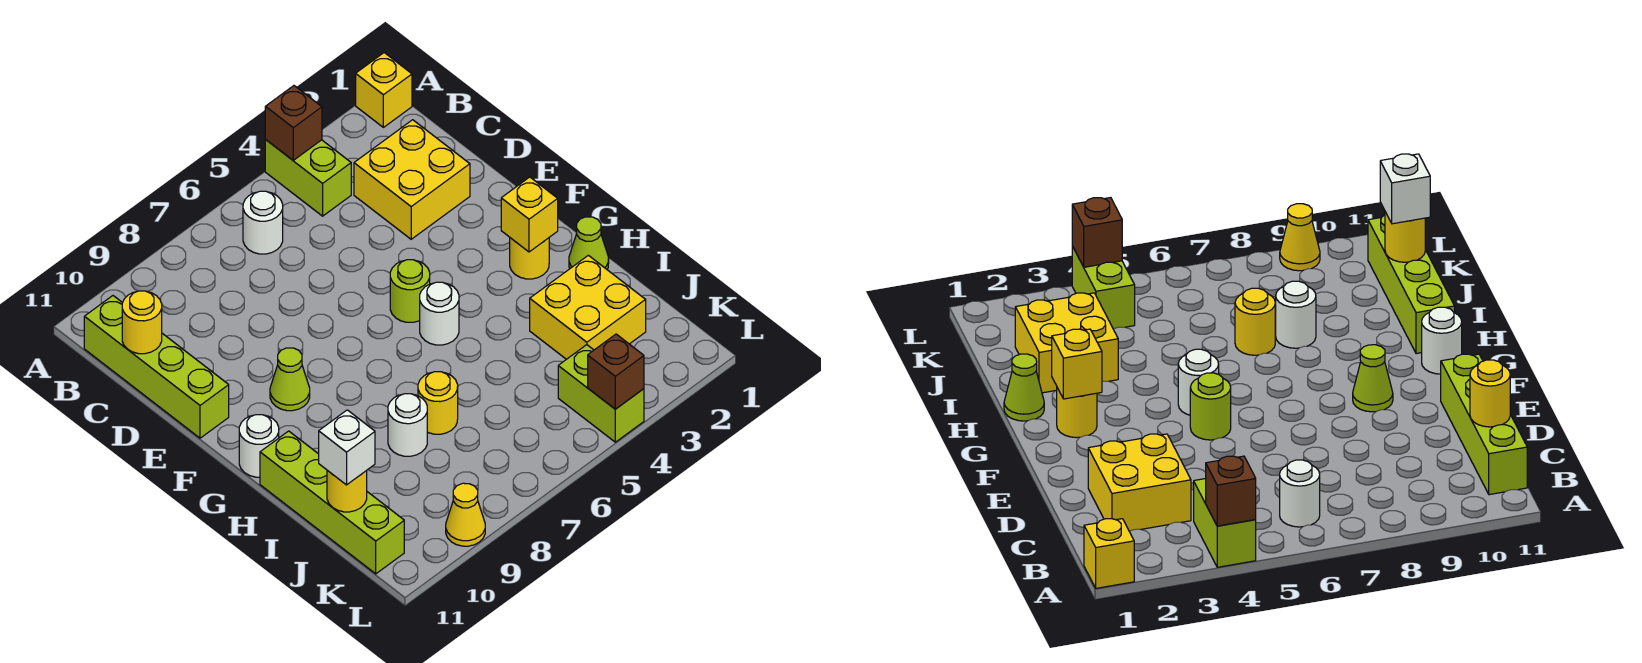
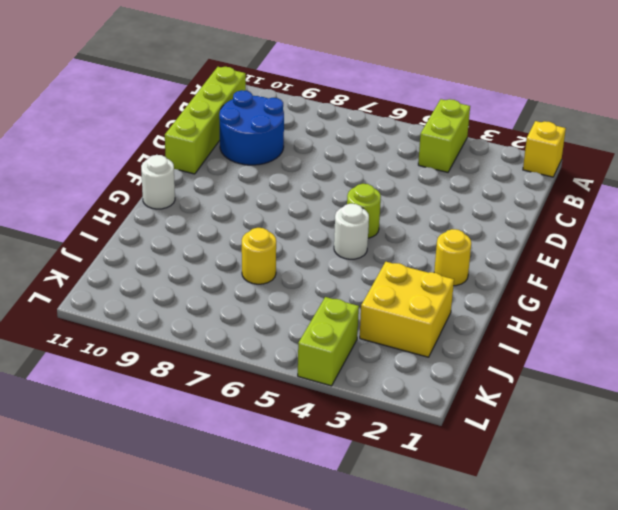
blue round brick C9:D10 level 1 -> none
none -> white round brick B6 level 1
none -> yellow brick C2:D3 level 1
none -> lime cone F9 level 1

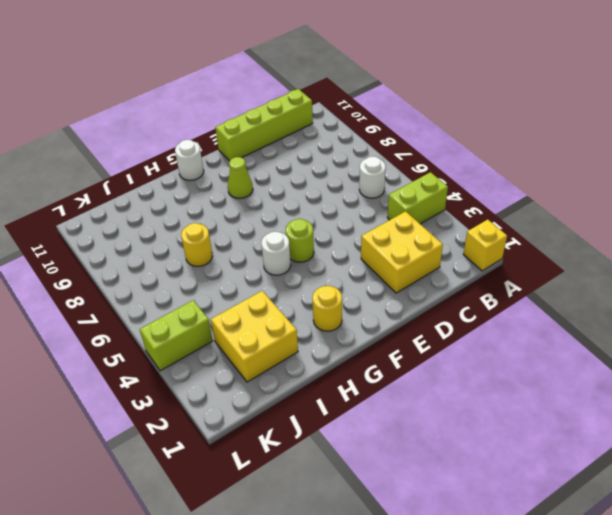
none -> lime cone H1 level 1
none -> lime brick H11:K11 level 1
none -> white round brick I8 level 1

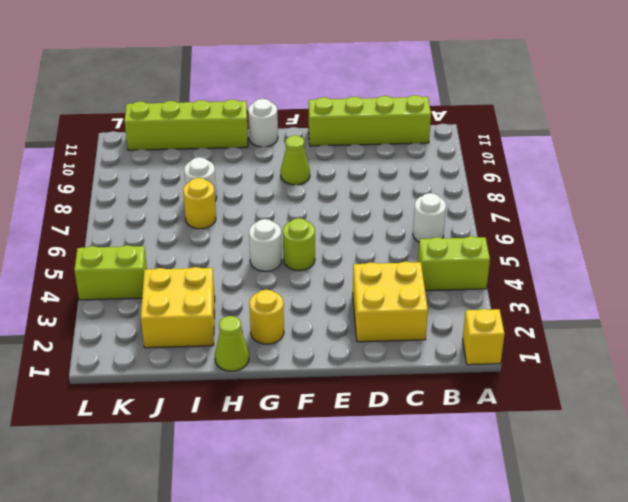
none -> yellow cone L9 level 1
none -> brown brick A4 level 2
none -> yellow round brick C11 level 2

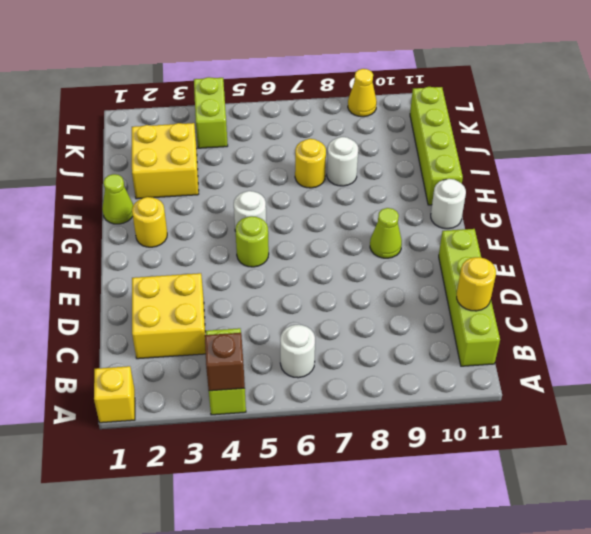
none -> yellow brick G2 level 2
none -> yellow round brick J11 level 2
none -> brown brick L4 level 2

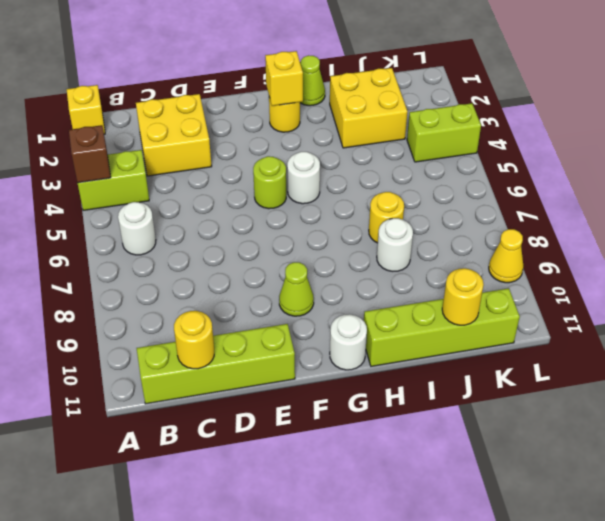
none -> brown brick L4 level 2
none -> white brick J11 level 3

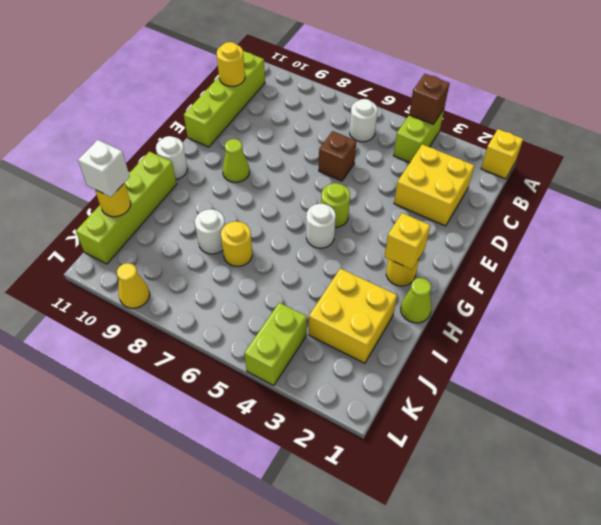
brown brick D6 level 1 -> brown brick L4 level 2

